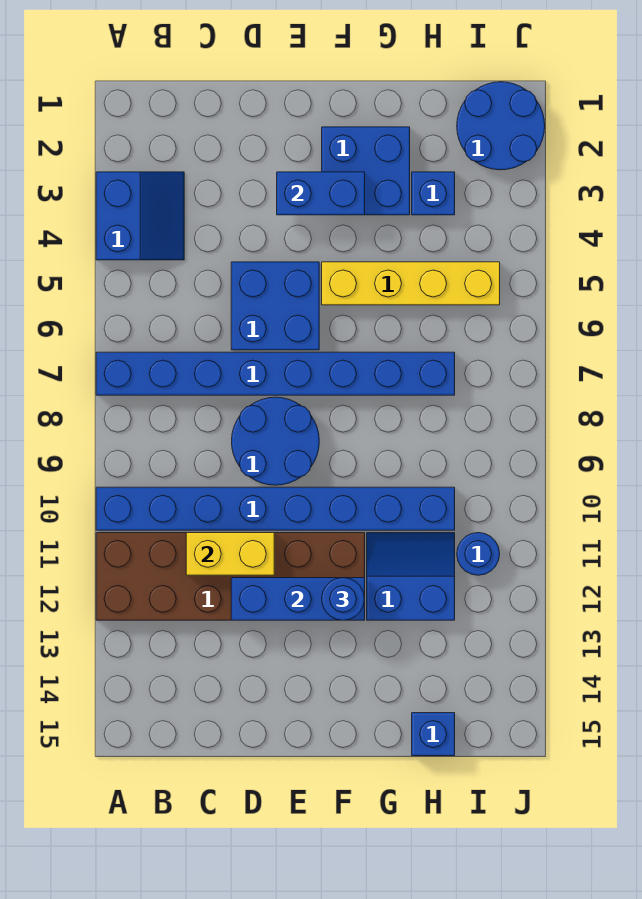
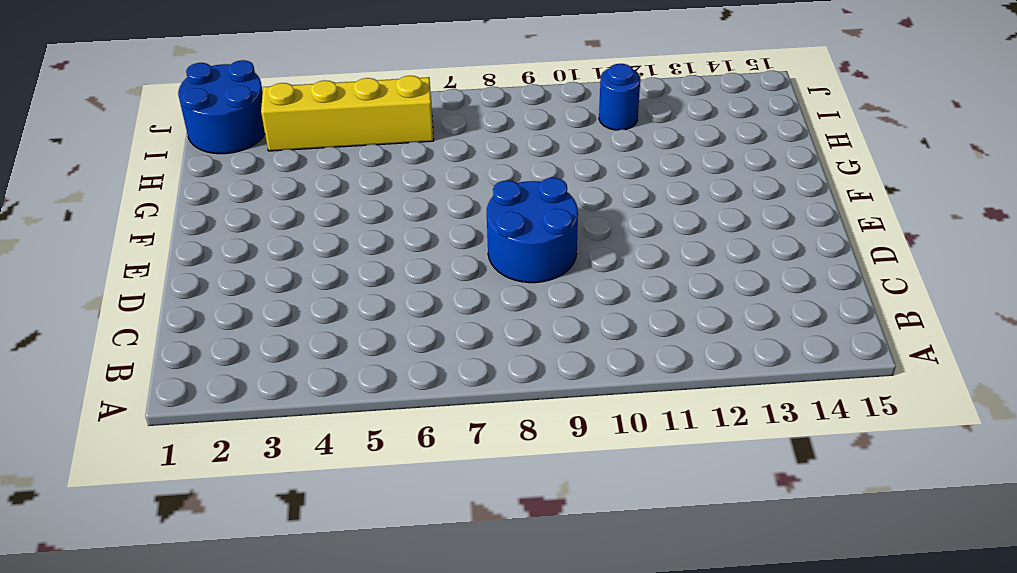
yellow brick I3:I6 level 1 -> yellow brick F5:I5 level 1
none -> blue slope A3:B4 level 1 top A
none -> blue brick A7:H7 level 1
none -> blue brick A10:H10 level 1

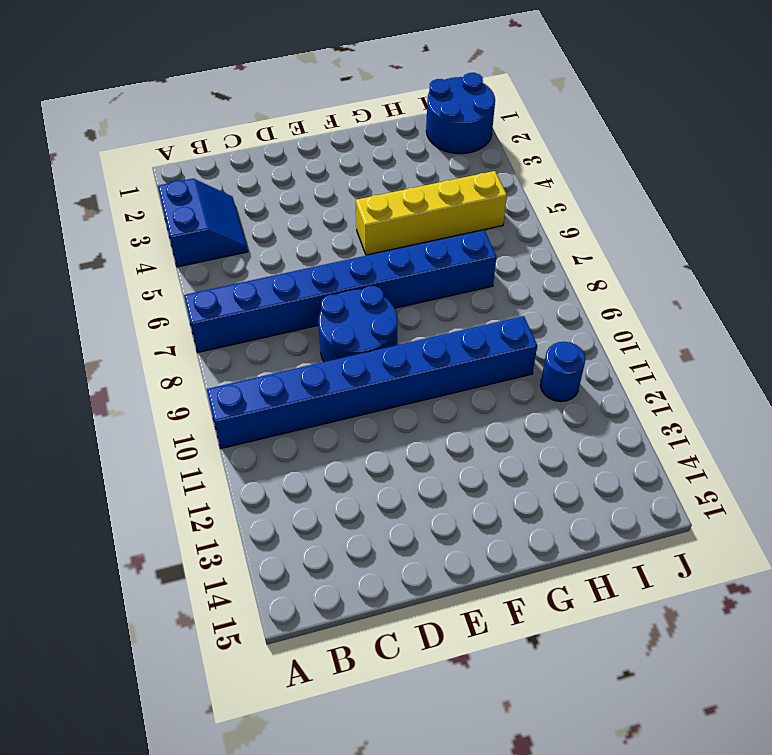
none -> brown brick A11:F12 level 1
none -> blue brick D5:E6 level 1
none -> blue brick F2:G3 level 1

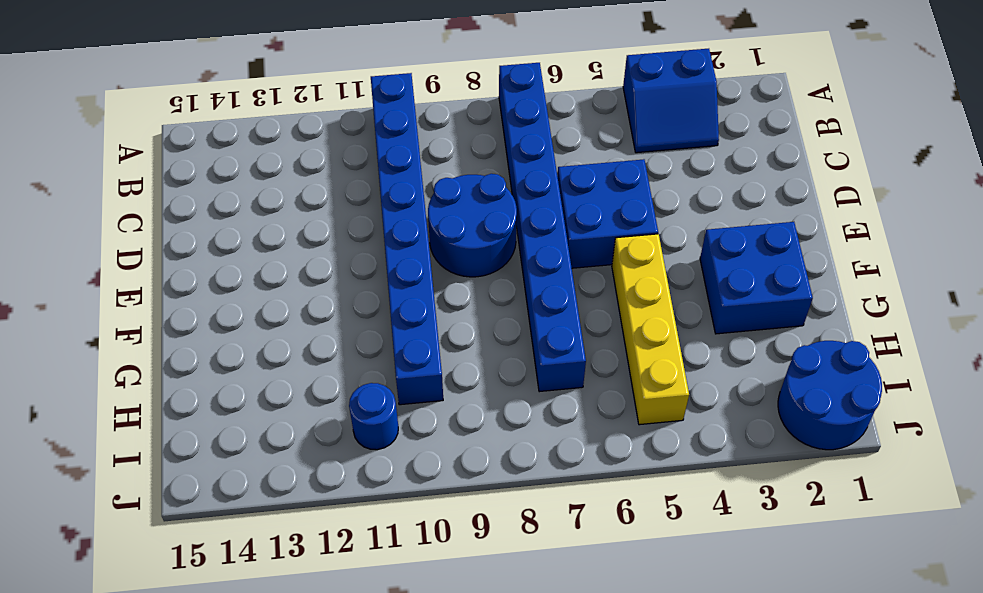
none -> brown brick A11:F12 level 1
none -> blue slope G11:H12 level 1 top 12
none -> blue brick H3 level 1

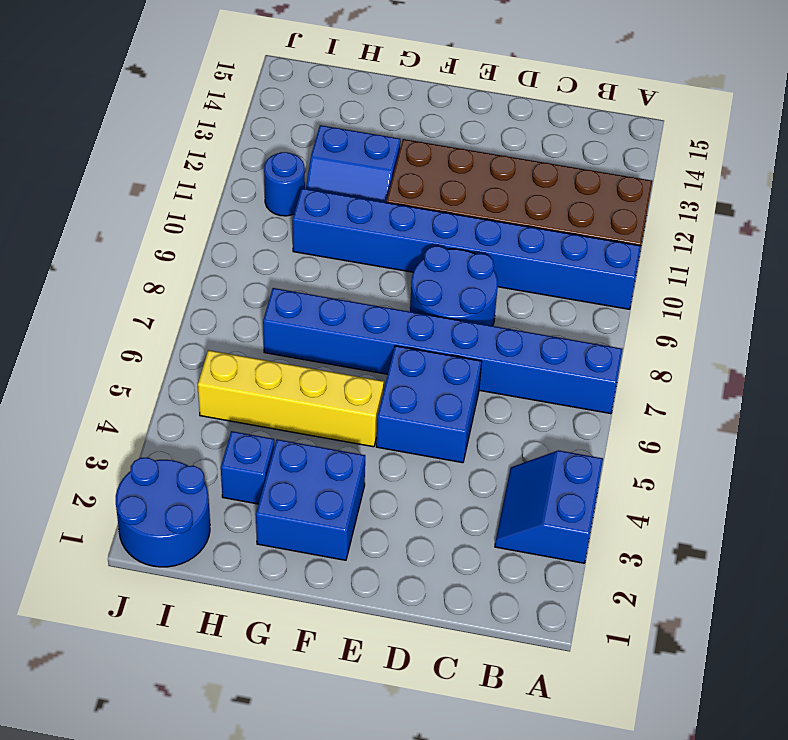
none -> blue brick H15 level 1
none -> yellow brick C11:D11 level 2
none -> blue brick D12:F12 level 2

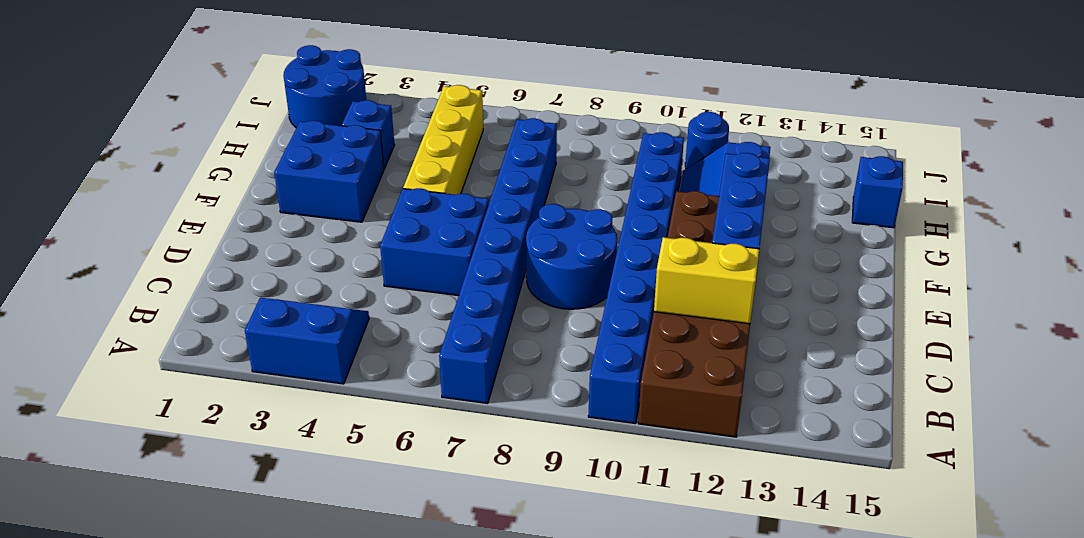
yellow brick C11:C12 level 2 -> yellow brick C11:D11 level 2
none -> blue brick E3:F3 level 2
none -> blue round brick F12 level 3

